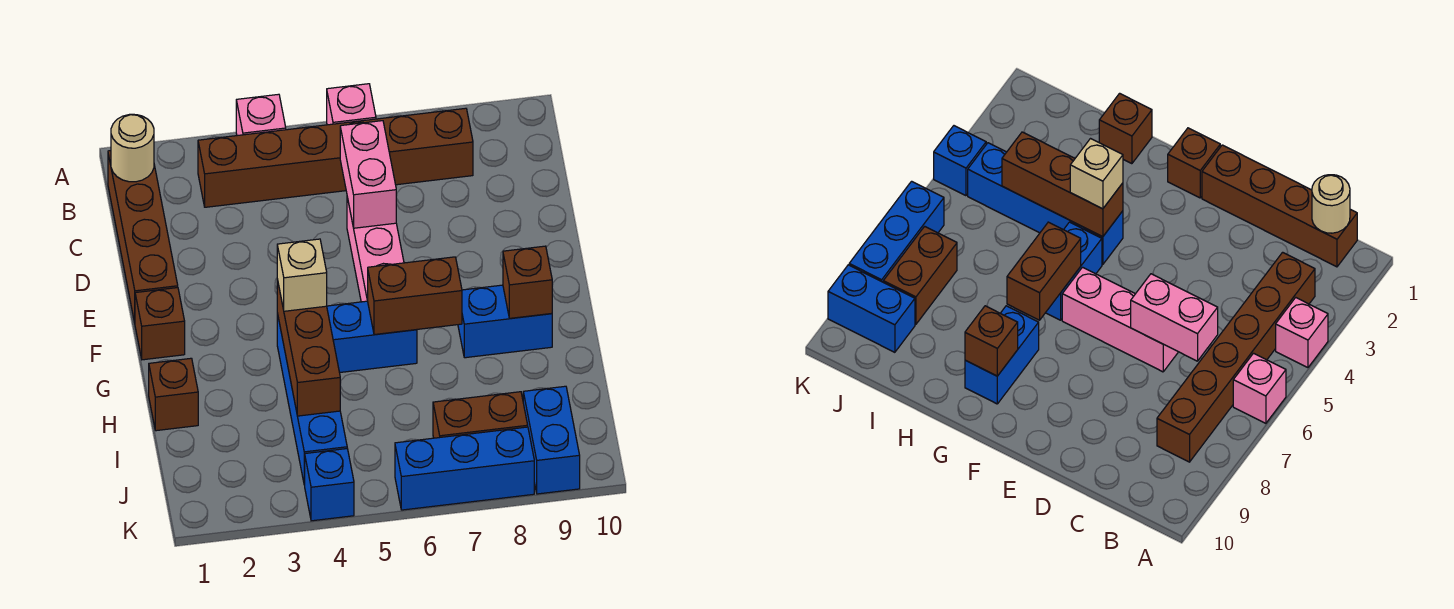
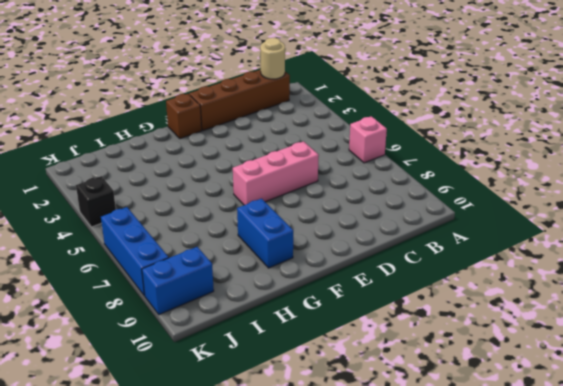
black brick K4 level 1 -> blue brick K4 level 1
none -> pink brick A4 level 1
none -> brown brick B3:B8 level 1
none -> blue brick G4:J4 level 1

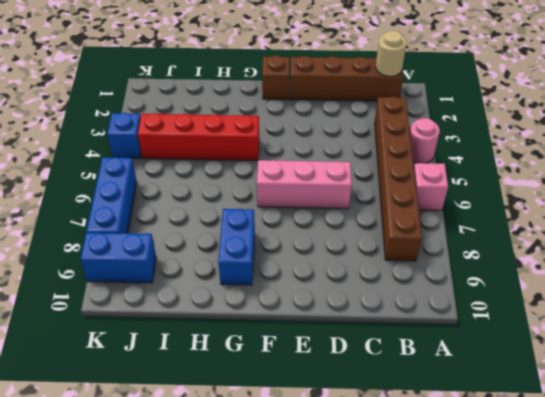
pink round brick A4 level 1 -> pink brick A4 level 1
red brick G4:J4 level 1 -> blue brick G4:J4 level 1
none -> blue brick G5:G6 level 1
none -> brown brick H1 level 1
none -> brown brick J7:J8 level 1

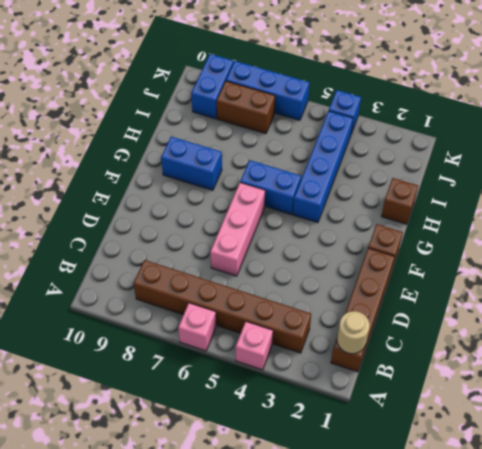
none -> pink brick C6:D6 level 2
none -> brown brick G4:I4 level 2
none -> brown brick G6:G7 level 2

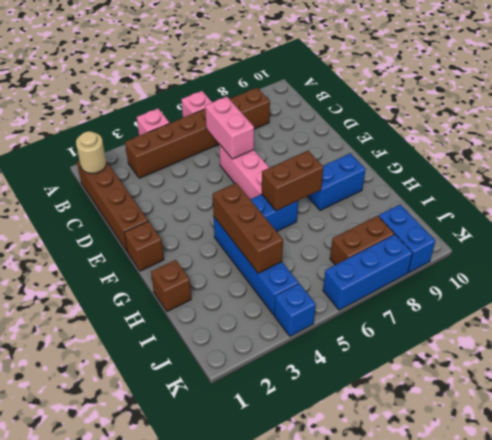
none -> brown brick G9 level 2
none -> tan brick G4 level 3

